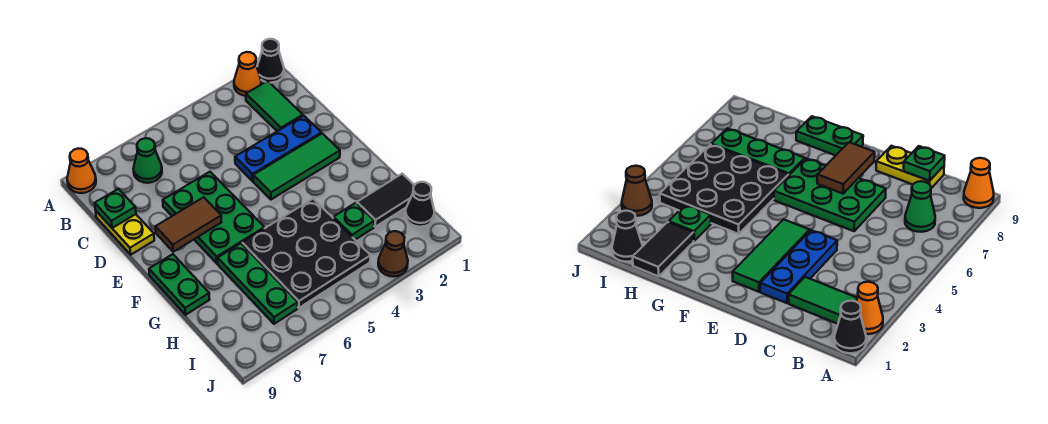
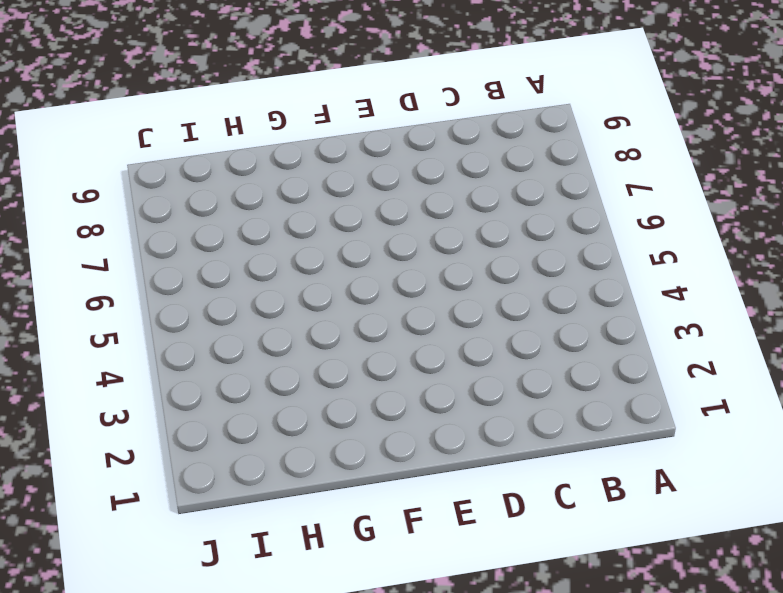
none -> black cone A1 level 1
none -> orange cone A2 level 1
none -> orange cone A9 level 1

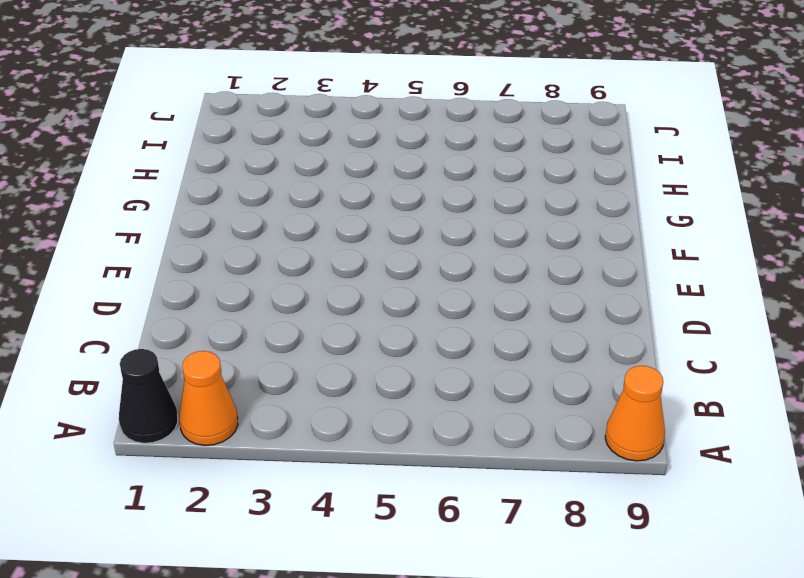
none -> green tile B2:C2 level 1
none -> green cone B7 level 1
none -> yellow plate C9:D9 level 1

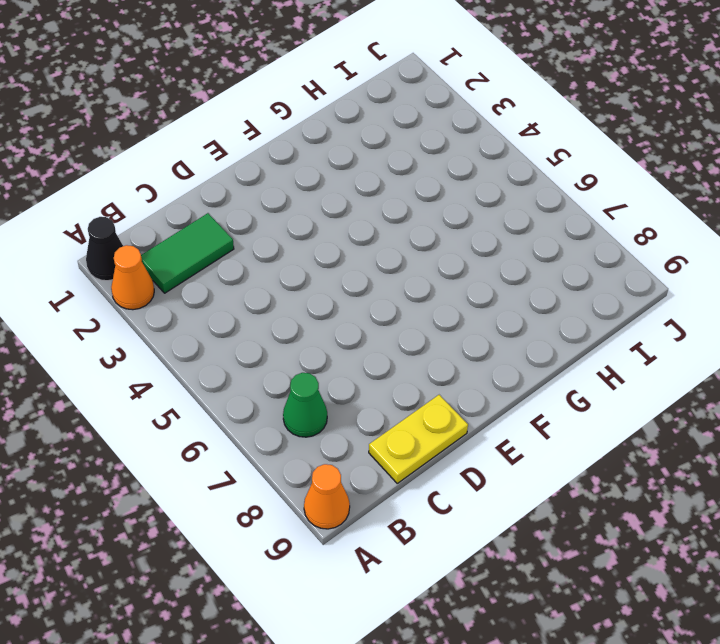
none -> blue plate D2:D4 level 1
none -> green plate D6:F7 level 1
none -> green tile E2:E4 level 1

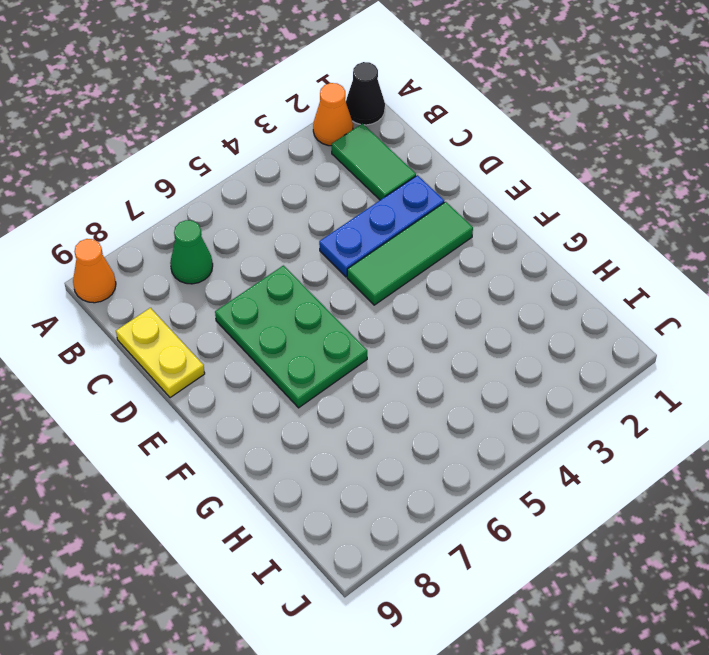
none -> green plate F9:G9 level 1
none -> black plate G4:I6 level 1
none -> green plate G7:I7 level 1

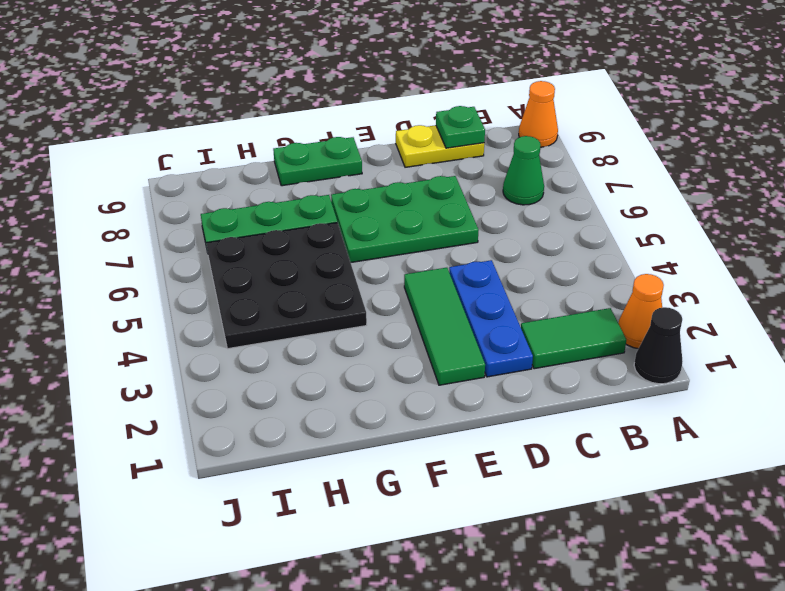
none -> black tile H1:H2 level 1
none -> green plate H3 level 1
none -> black cone I1 level 1

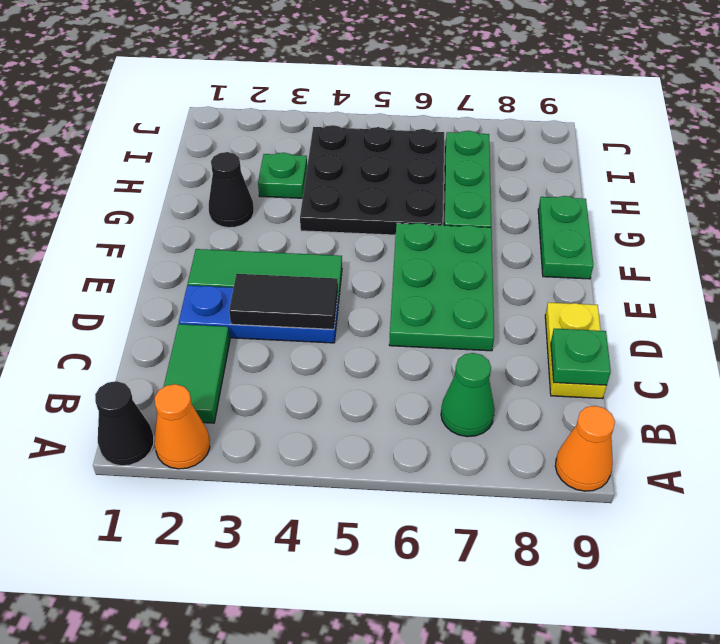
black tile D3:D4 level 2 -> black tile H1:H2 level 1
black cone G2 level 1 -> black cone I1 level 1
none -> brown cone J3 level 1
none -> brown tile E7:E8 level 2

